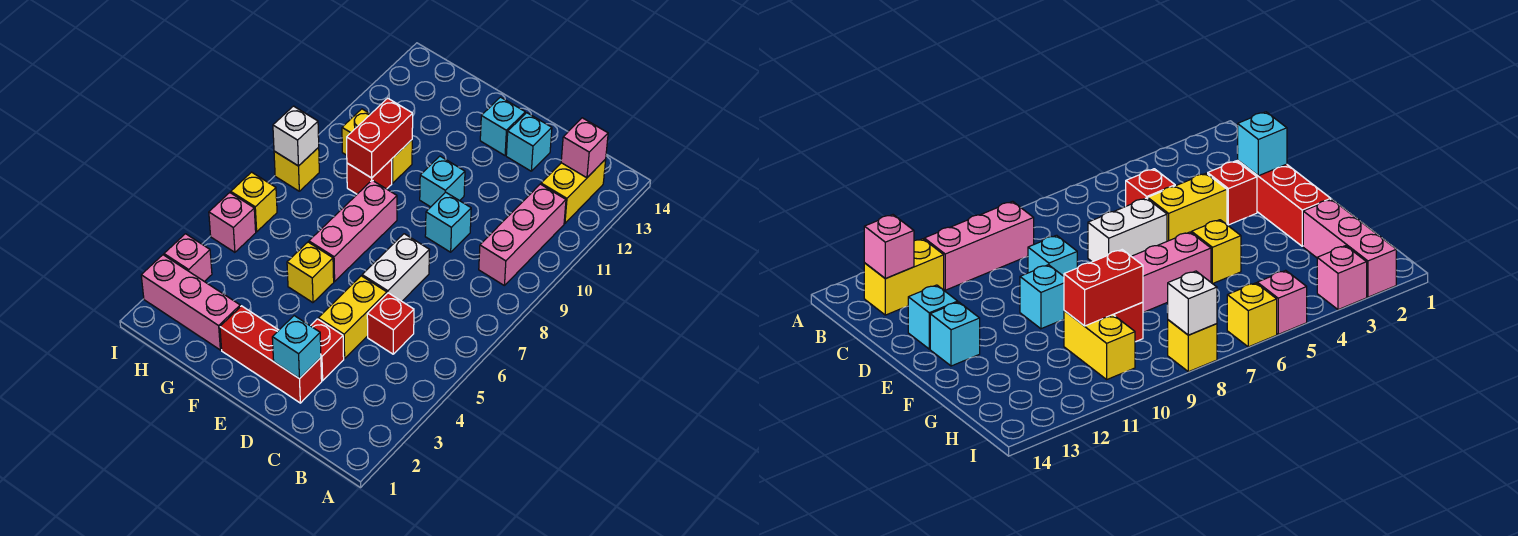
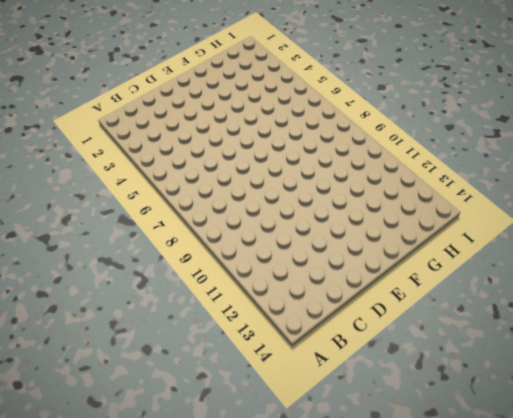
none -> pink brick B9:B11 level 1
none -> yellow brick B12:B13 level 1
none -> red brick C5 level 1

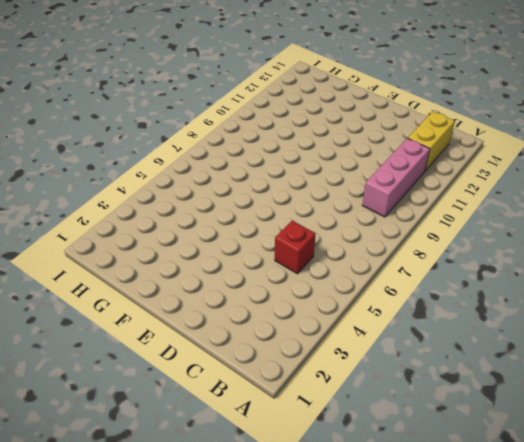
none -> red brick D2:F2 level 1
none -> red brick D3 level 1
none -> yellow brick D4:D5 level 1

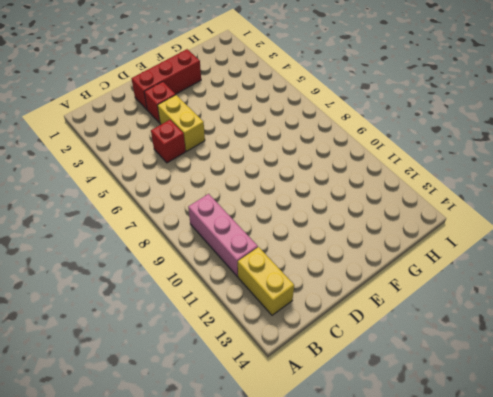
none -> white brick D6:D7 level 1
none -> cyan brick D9 level 1
none -> cyan brick D13 level 1

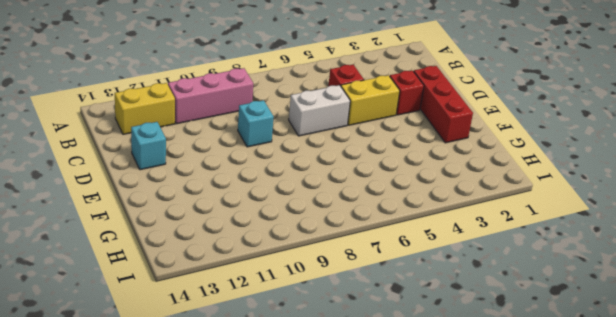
none -> cyan brick E10 level 1
none -> cyan brick E13 level 1
none -> yellow brick F5 level 1

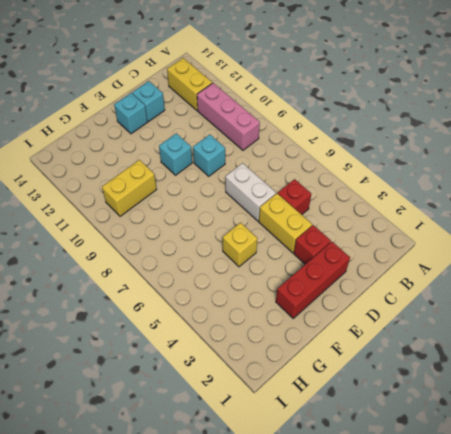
none -> pink brick F6:F8 level 1
none -> pink brick G2:I2 level 1
none -> red brick G9 level 1

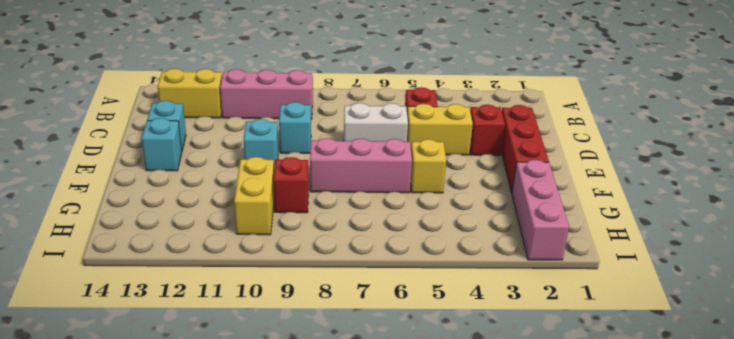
none -> pink brick I3 level 1
none -> pink brick I5 level 1
none -> yellow brick I6 level 1

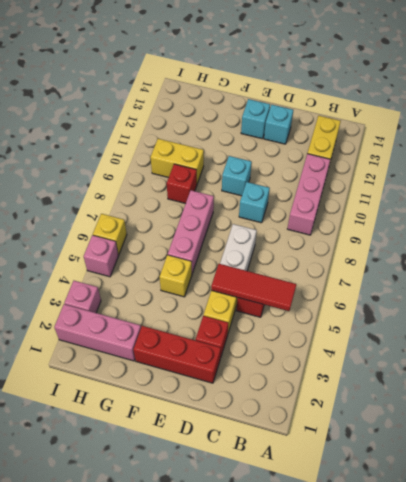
red tile B5:D5 level 2 -> none
none -> yellow brick I8 level 1
none -> pink brick B13 level 2
none -> cyan brick D2 level 2

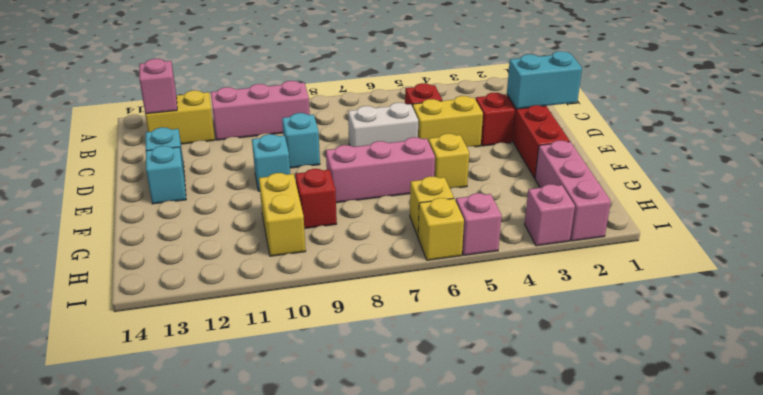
cyan brick D1:D2 level 2 -> cyan brick D2 level 2
yellow brick H6 level 1 -> yellow brick I8 level 1
none -> red brick G9:G10 level 2
none -> white brick I8 level 2

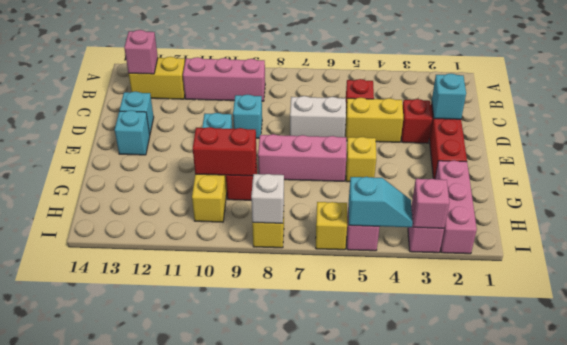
pink brick I3 level 2 -> none
cyan slope I4:I5 level 2 top 5 -> none

